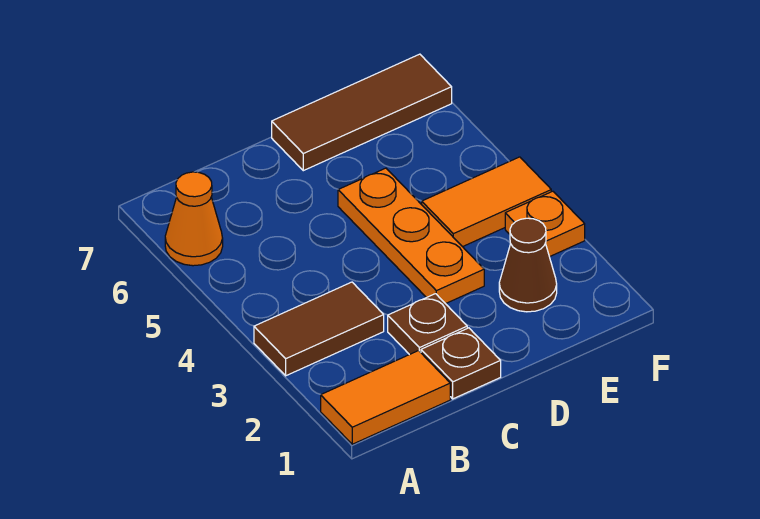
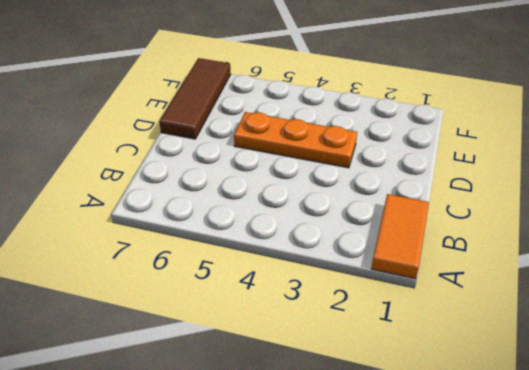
none -> brown tile A3:B3 level 1
none -> orange cone A6 level 1

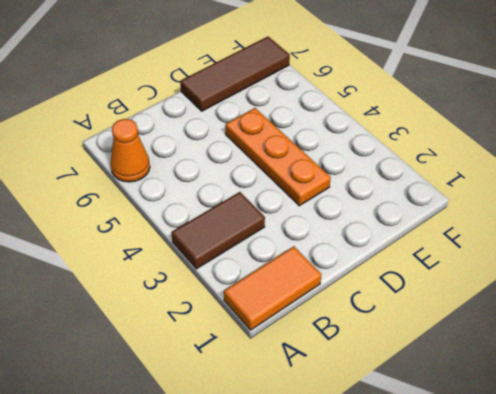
none -> brown plate C1 level 1
none -> brown plate C2 level 1

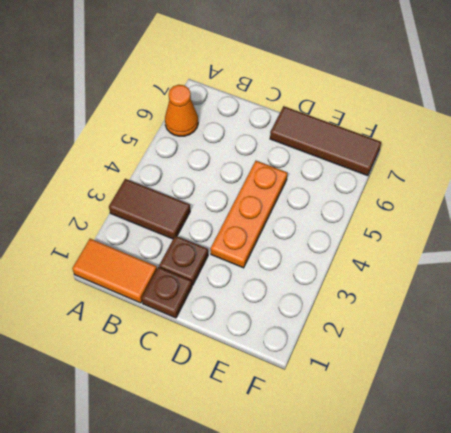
none -> brown cone E2 level 1
none -> orange tile E4:F4 level 1

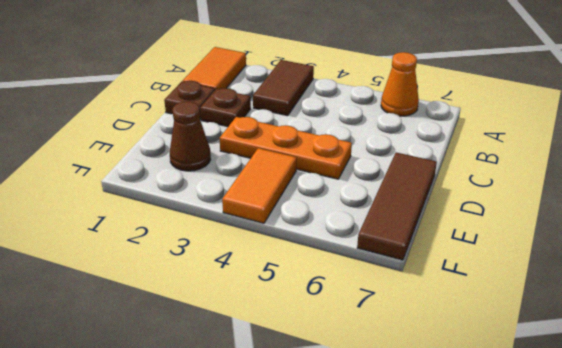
none -> orange plate F3 level 1

